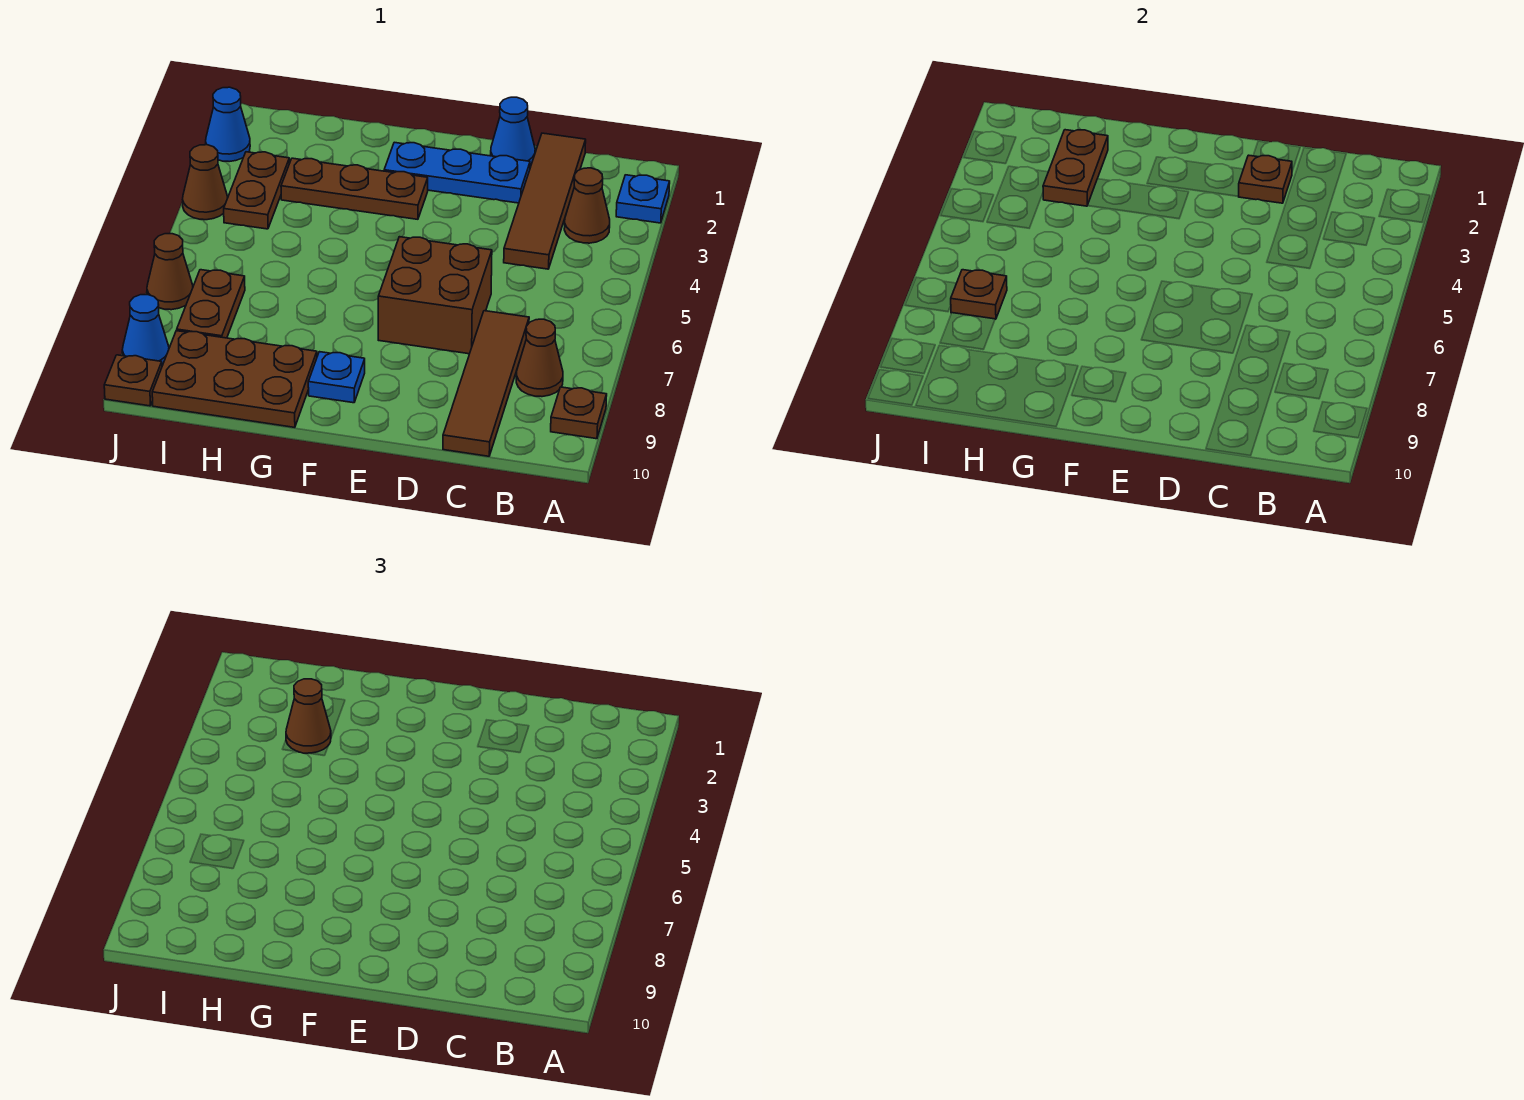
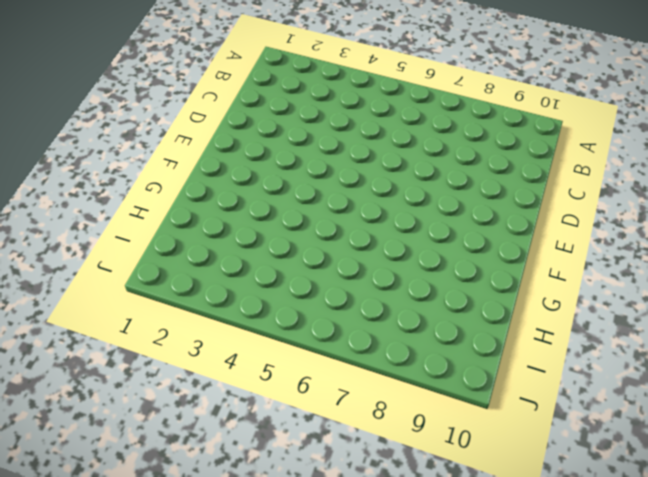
none -> blue plate A2 level 1
none -> brown plate A9 level 1
none -> brown cone B3 level 1

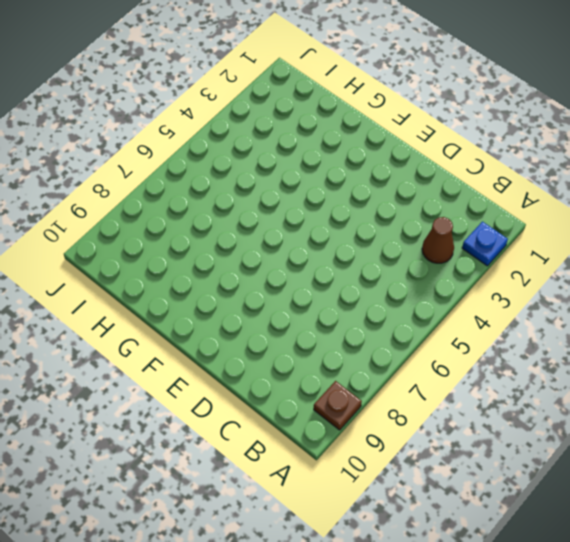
none -> brown cone B8 level 1
none -> brown tile C1:C4 level 1
none -> brown tile C7:C10 level 1

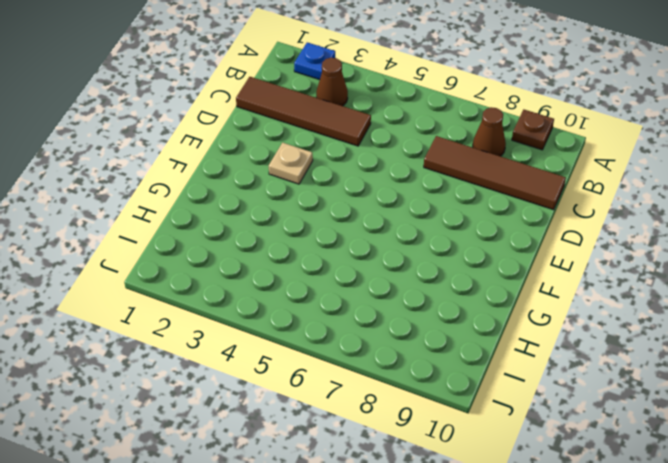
tan plate E3 level 1 -> none
none -> blue cone D1 level 1
none -> blue plate D2:F2 level 1
none -> brown brick D6:E7 level 1

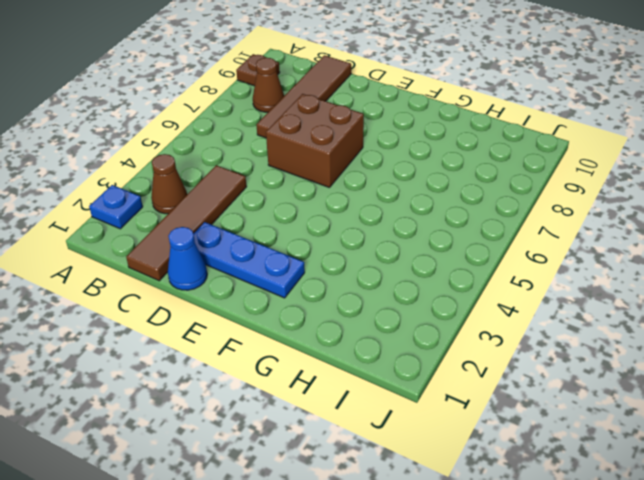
none -> brown plate F3:H3 level 1
none -> blue plate F9 level 1
none -> brown plate G9:I10 level 1

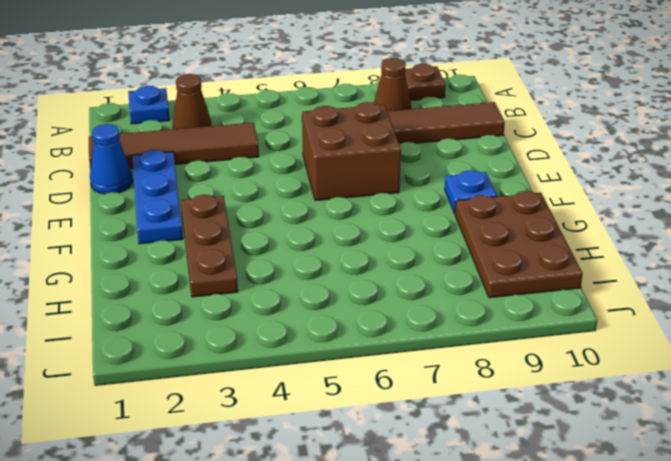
none -> brown plate I3:I4 level 1
none -> brown plate I7:I8 level 1
none -> blue cone J2 level 1

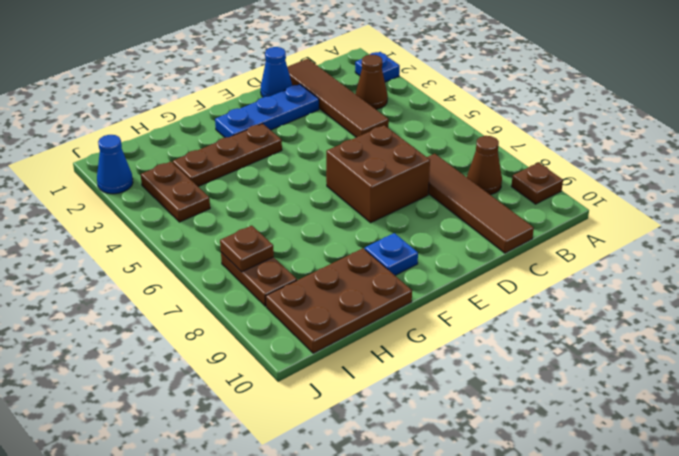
none -> brown cone J4 level 1
none -> brown cone J7 level 1
none -> blue cone J9 level 1

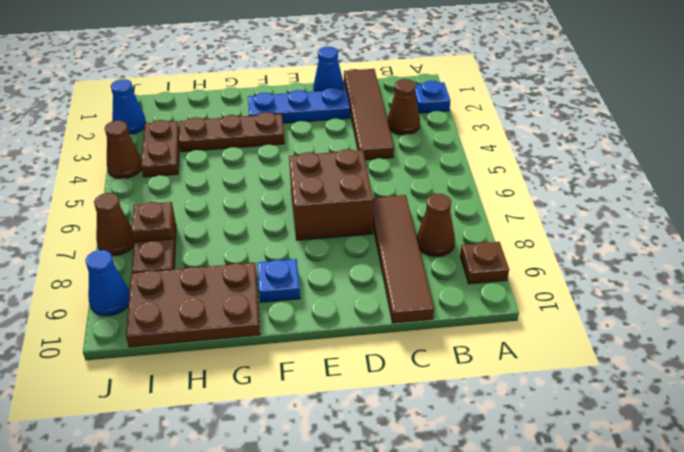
none -> brown plate J10 level 1
none -> brown plate D2 level 2
none -> brown plate H2:H3 level 2

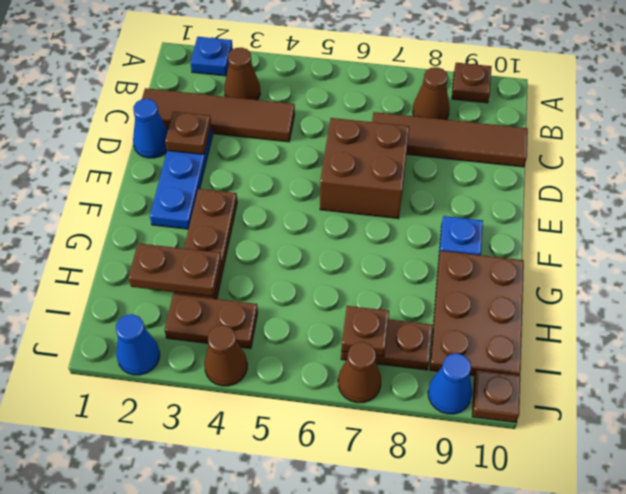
none -> brown cone H3 level 3

